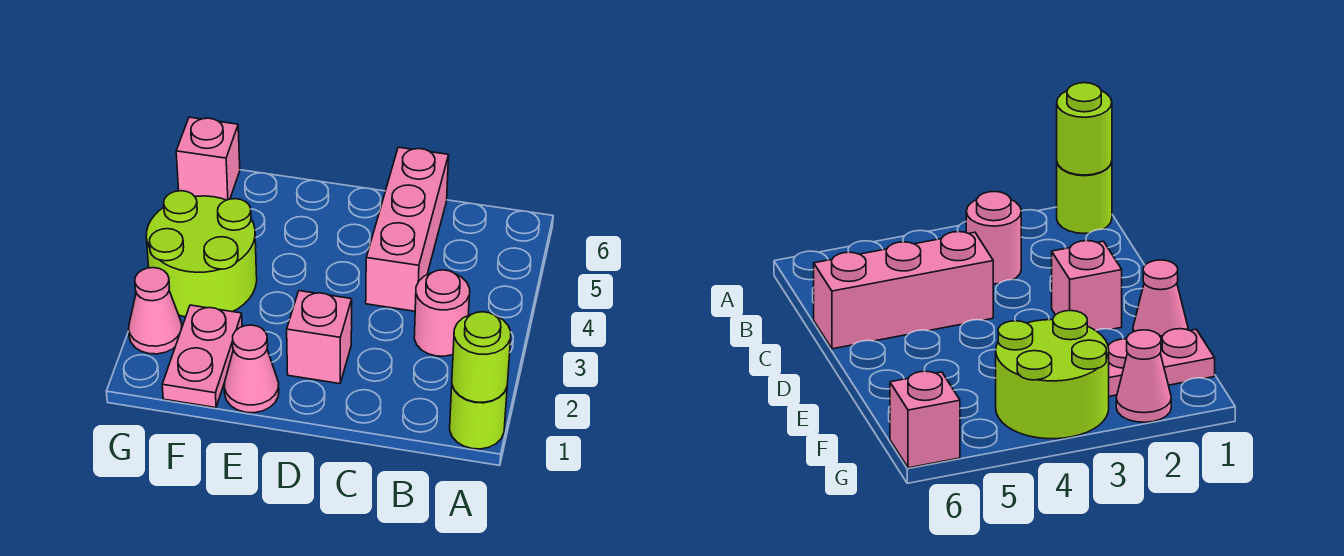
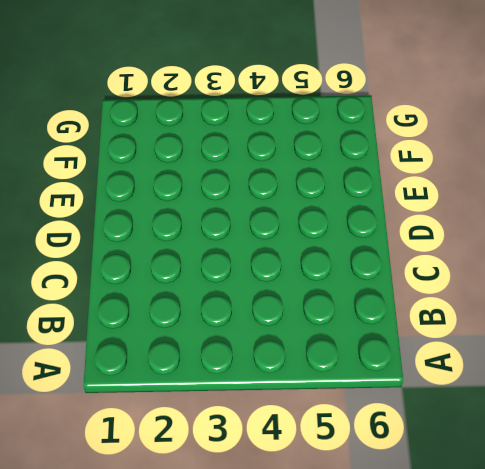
none -> lime round brick A1 level 1
none -> pink round brick B3 level 1

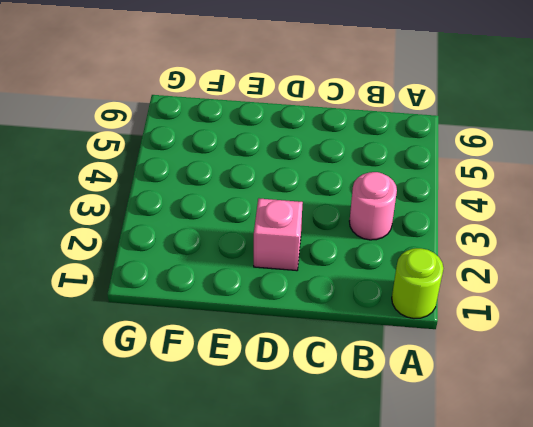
none -> pink brick C4:C6 level 1
none -> pink cone E1 level 1

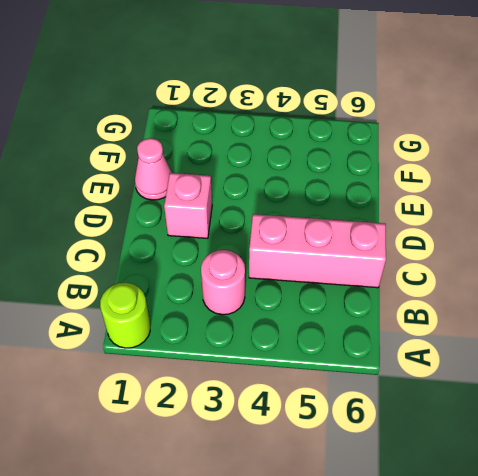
none -> pink plate F1:F2 level 1
none -> lime round brick F3:G4 level 1

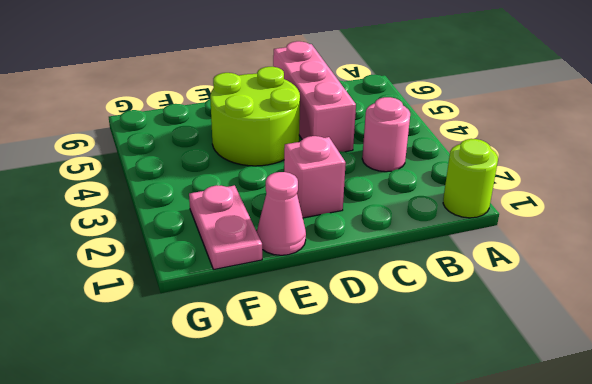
lime round brick D4:E5 level 1 -> lime round brick F3:G4 level 1
none -> pink cone G2 level 1
none -> pink brick G6 level 1

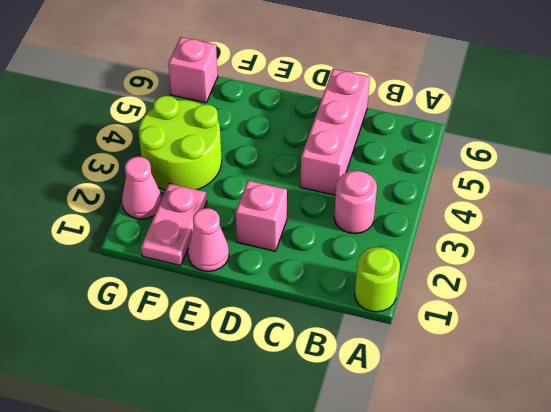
none -> lime round brick A1 level 2

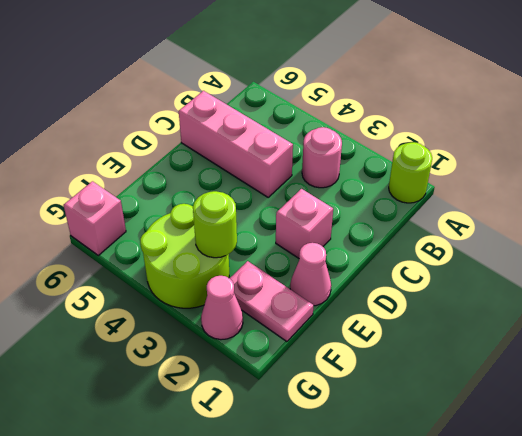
lime round brick F3 level 2 -> lime round brick A1 level 2

